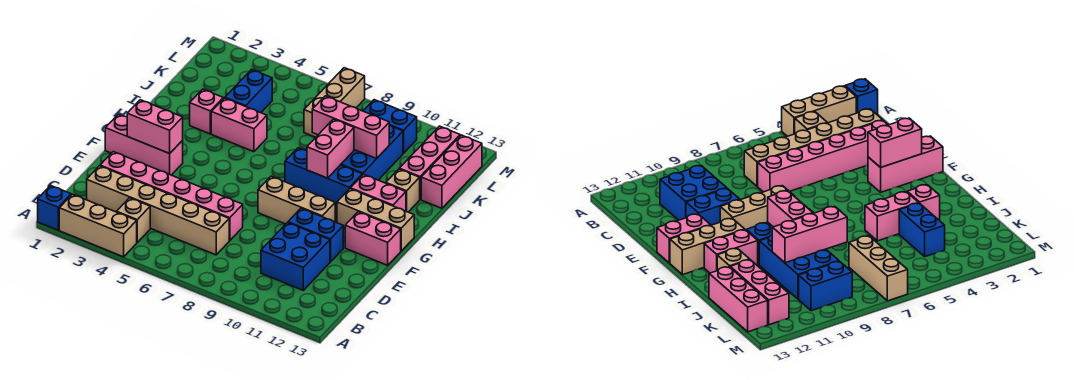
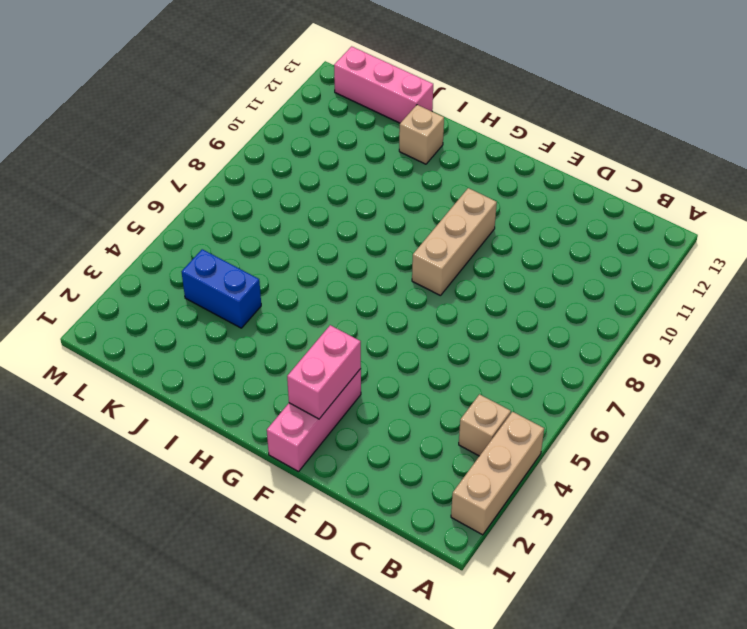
none -> blue brick A1 level 1
none -> tan brick C2:C7 level 1
none -> blue brick C10:D11 level 1

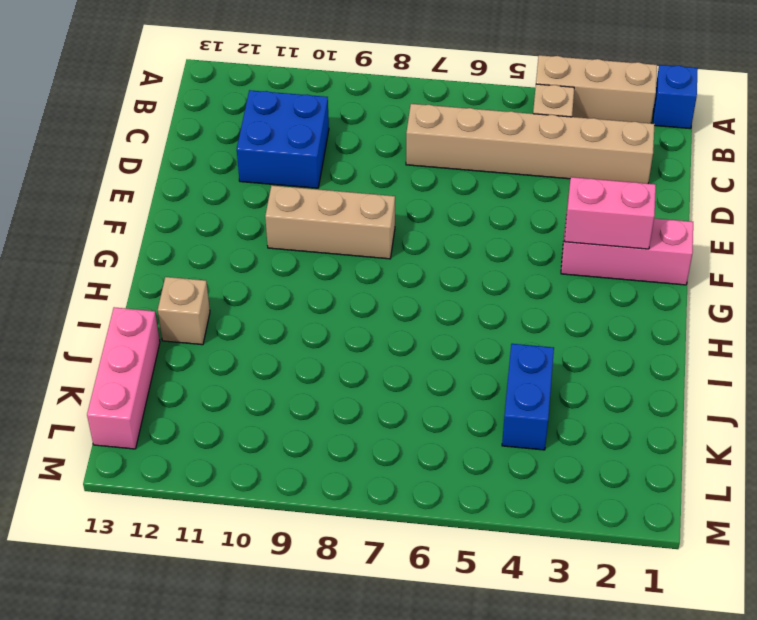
none -> pink brick D2:D7 level 1
none -> blue brick E10:E11 level 1
none -> pink brick F12:F13 level 1

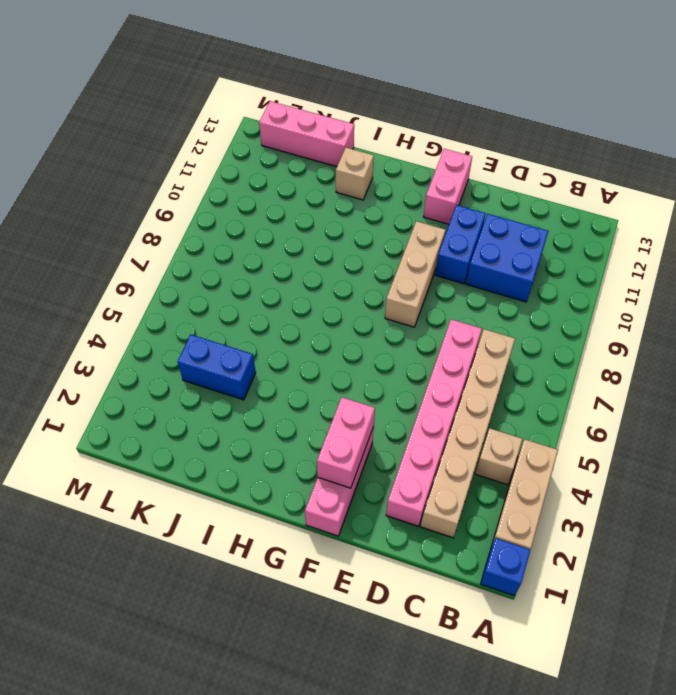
none -> tan brick G11:G13 level 1
none -> blue brick H8:H10 level 1
none -> pink brick H11:H12 level 1

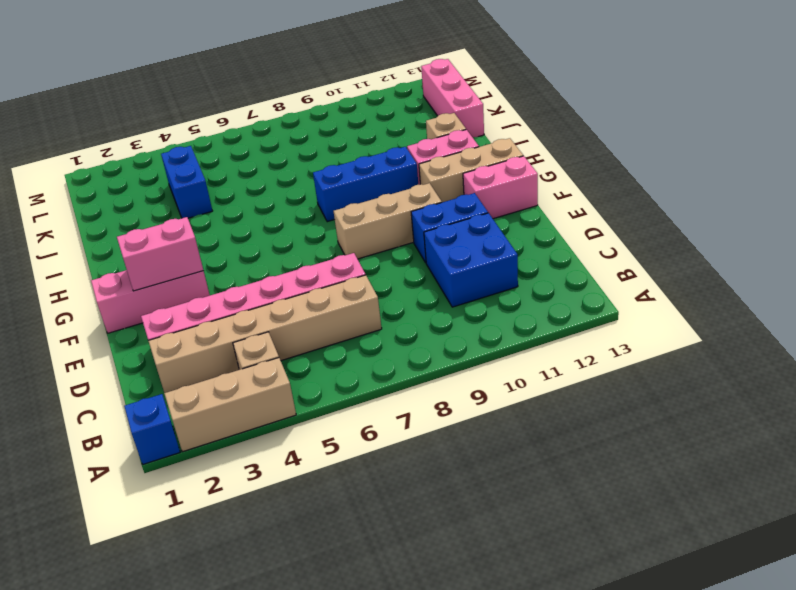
none -> pink brick I3 level 1
none -> pink brick I4:I5 level 1
none -> blue brick I9:K10 level 1

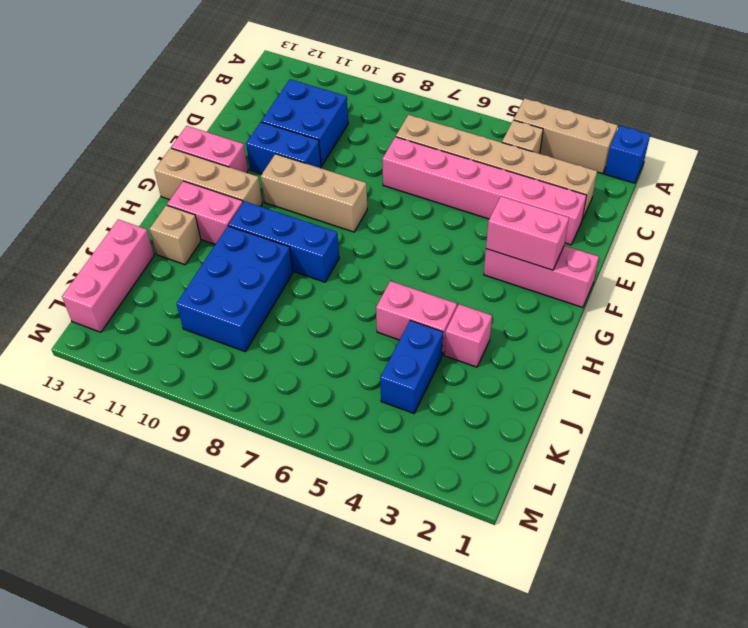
none -> pink brick J12:L12 level 1
none -> tan brick K7:M7 level 1
none -> blue brick L9:L10 level 1

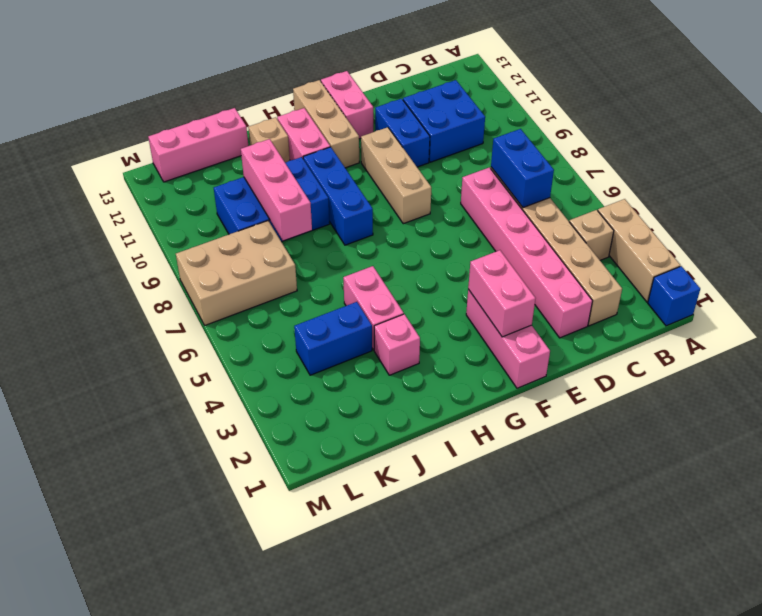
blue brick C6:C7 level 2 -> blue brick L9:L10 level 1
tan brick K7:M8 level 1 -> tan brick K7:M7 level 1
none -> pink brick J12:L12 level 1
none -> pink brick H9:I9 level 2

